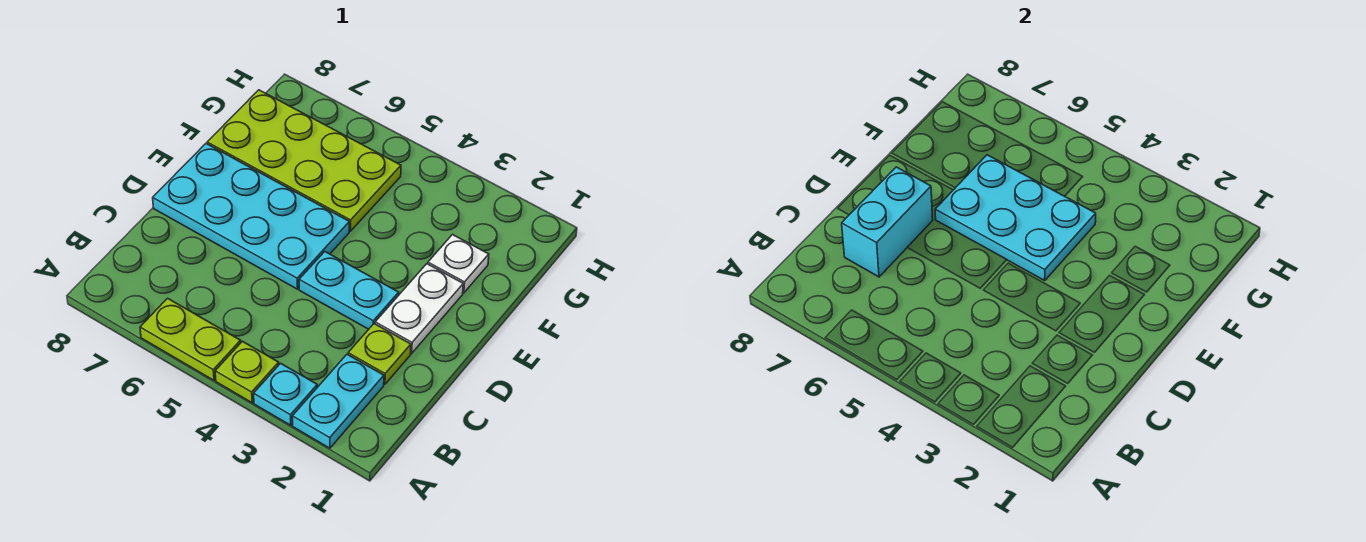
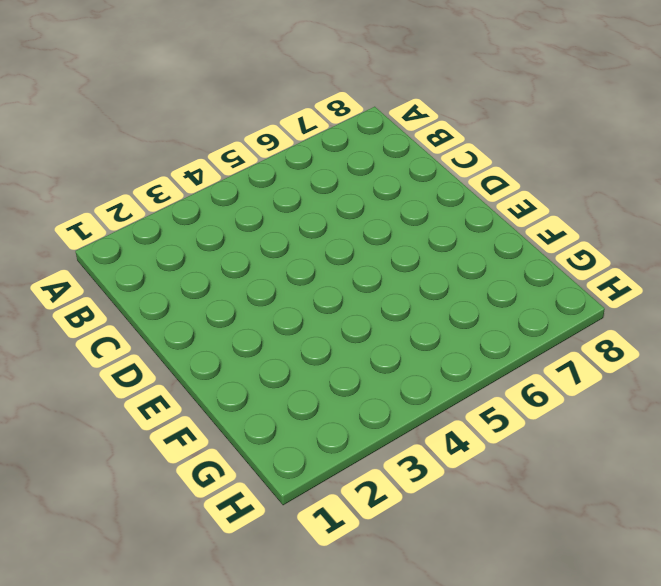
none -> cyan plate A2:B2 level 1
none -> cyan plate A3 level 1
none -> lime plate A4 level 1

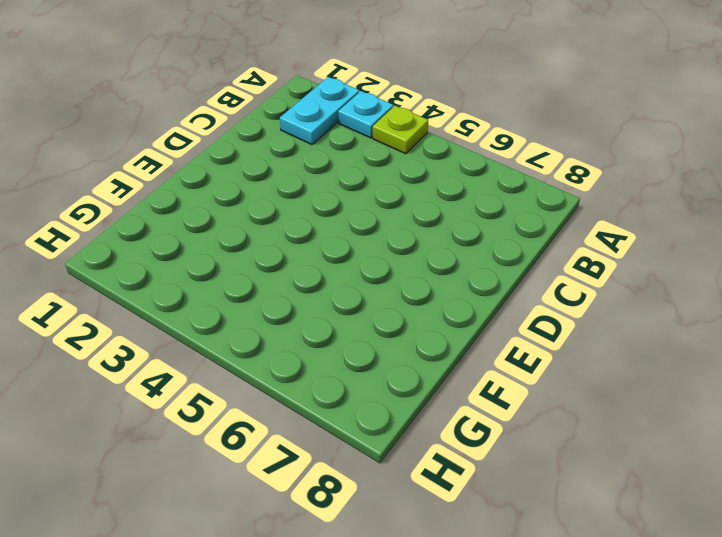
none -> lime plate A5:A6 level 1
none -> lime plate C2 level 1
none -> white plate D2:E2 level 1

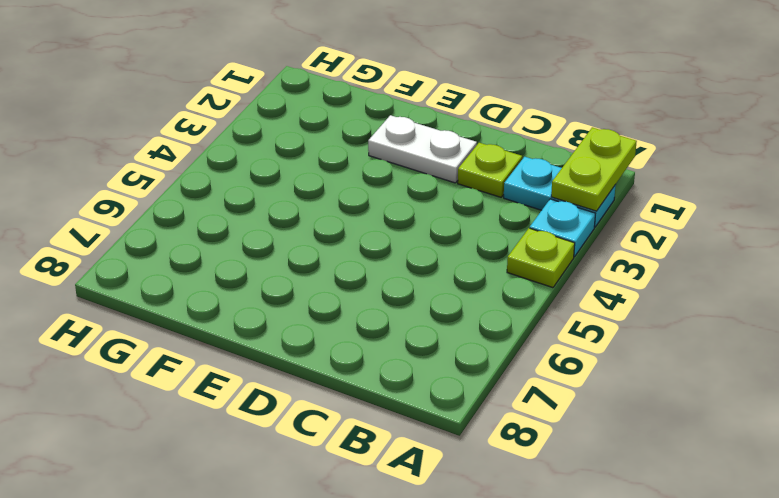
lime plate A1:A2 level 2 -> lime plate A5:A6 level 1
none -> cyan plate D3:D4 level 1
none -> cyan plate D5:E8 level 1
none -> white plate F2 level 1

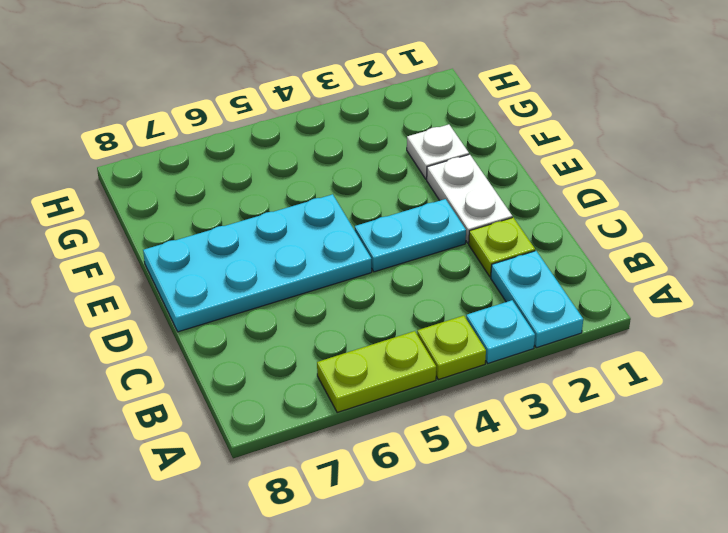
none -> lime plate F5:G8 level 1
none -> cyan brick C7:D7 level 2
none -> cyan plate E4:F6 level 2

